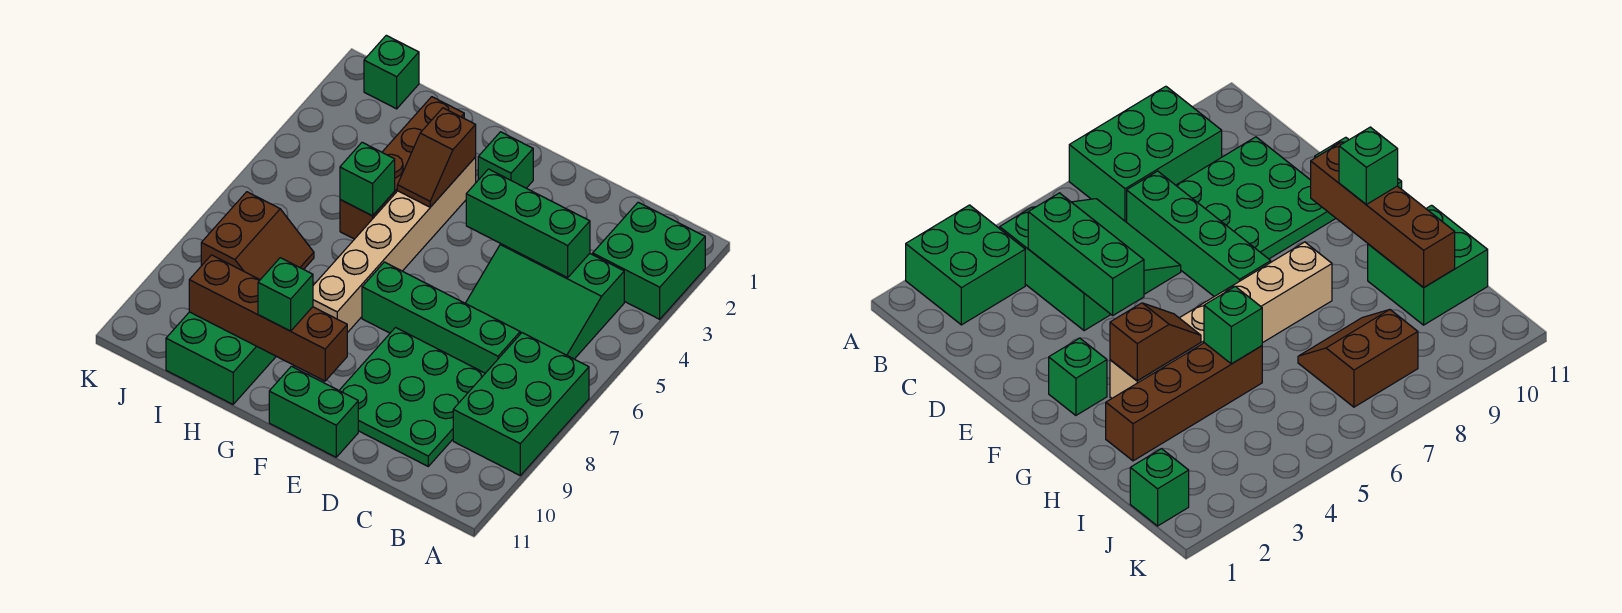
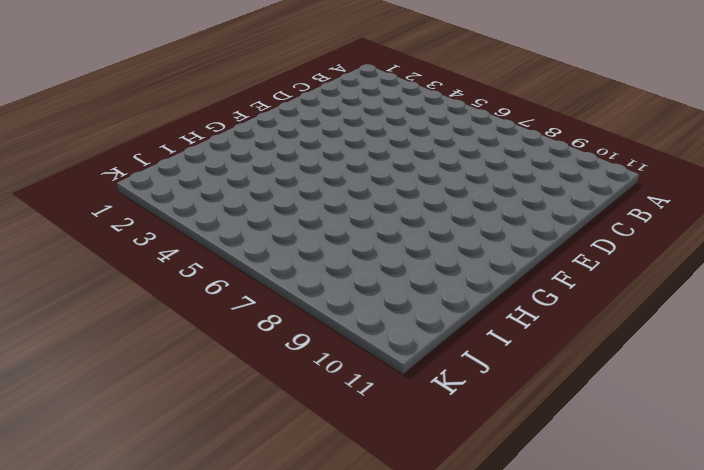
none -> green brick A2:B3 level 1
none -> green brick A7:B9 level 1
none -> green slope B4:D6 level 1 top 4

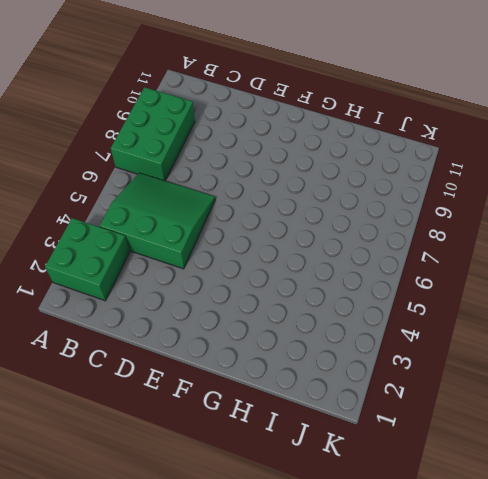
none -> green brick C7:F7 level 1
none -> green plate C8:E10 level 1
none -> green brick E11:F11 level 1

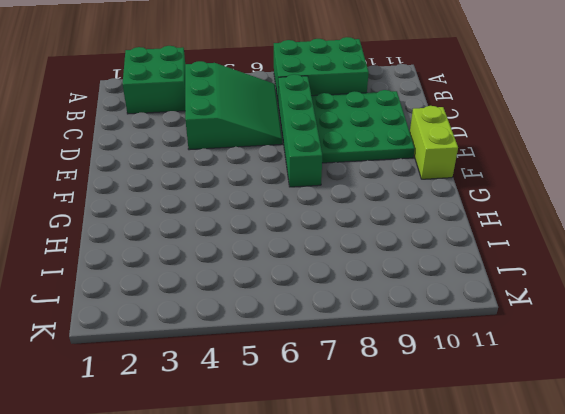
lime brick E11:F11 level 1 -> green brick E11:F11 level 1
none -> green brick F2 level 1
none -> tan brick G3:G8 level 1
none -> brown brick H2:H5 level 1

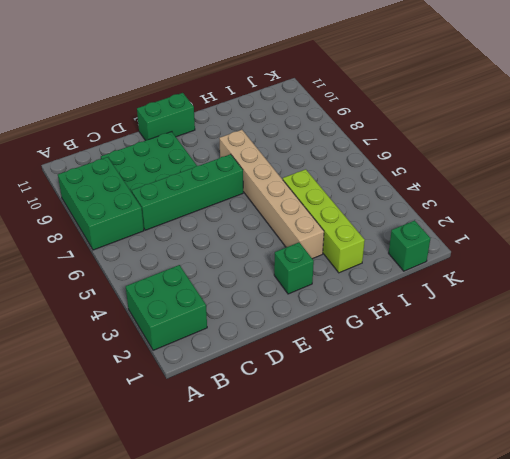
lime brick H2:H5 level 1 -> brown brick H2:H5 level 1
none -> green slope B4:D6 level 1 top 4
none -> green brick H10:I11 level 1
none -> brown slope I7:J8 level 1 top J

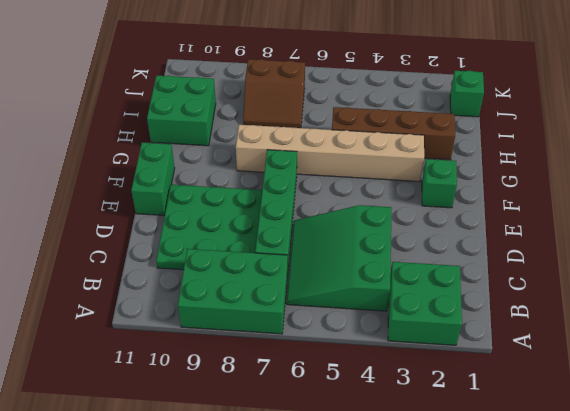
none -> green brick C4:E4 level 2
none -> brown brick F10:I10 level 2
none -> brown slope G3:G4 level 2 top 3

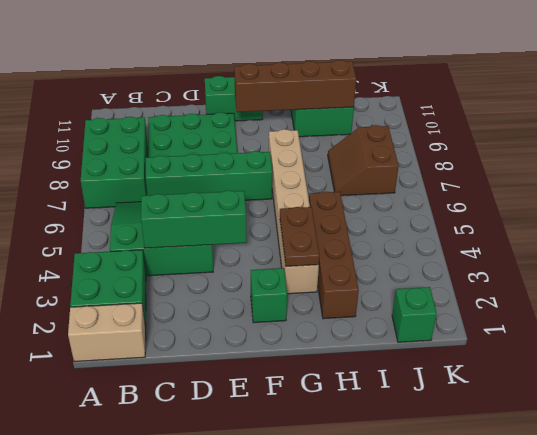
tan brick A1:B1 level 1 -> none
brown plate G3:G4 level 2 -> brown slope G3:G4 level 2 top 3
none -> green brick H5 level 2
none -> green brick G10 level 3

